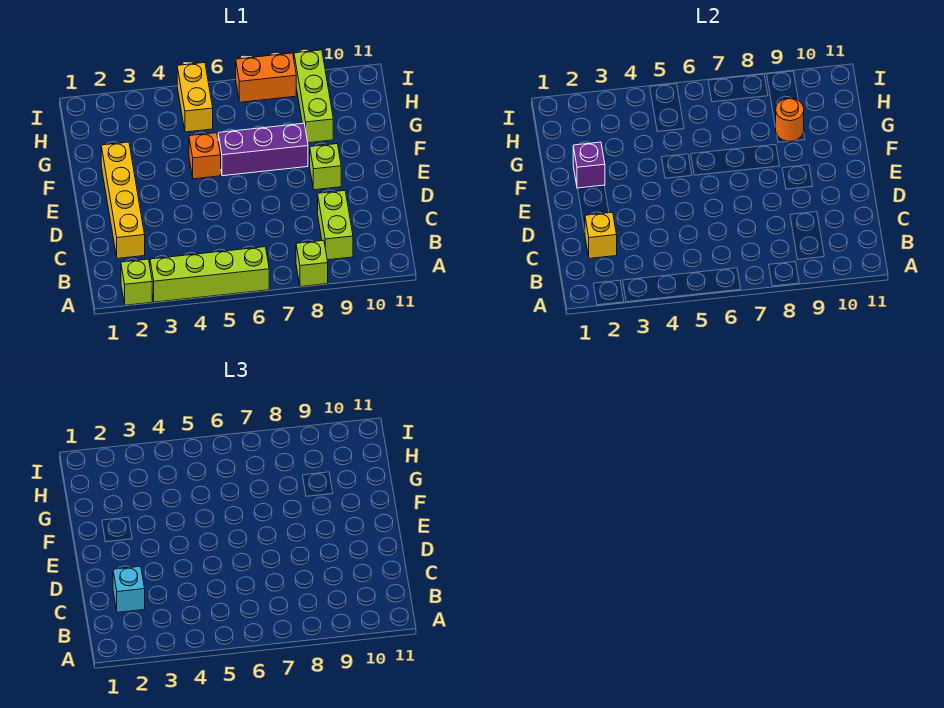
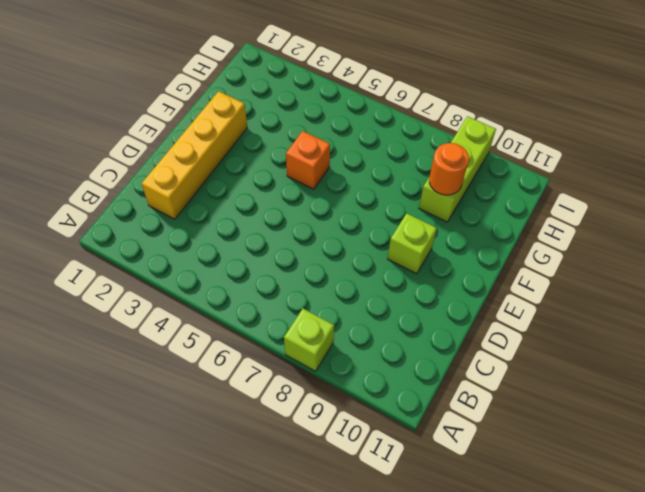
none -> lime brick A2 level 1
none -> lime brick A3:A6 level 1
none -> lime brick B9:C9 level 1

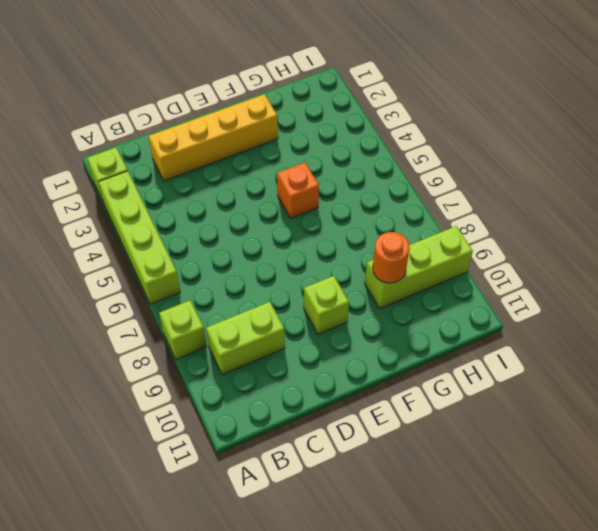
none -> purple brick F6:F8 level 1
none -> yellow brick H5:I5 level 1
none -> orange brick I7:I8 level 1

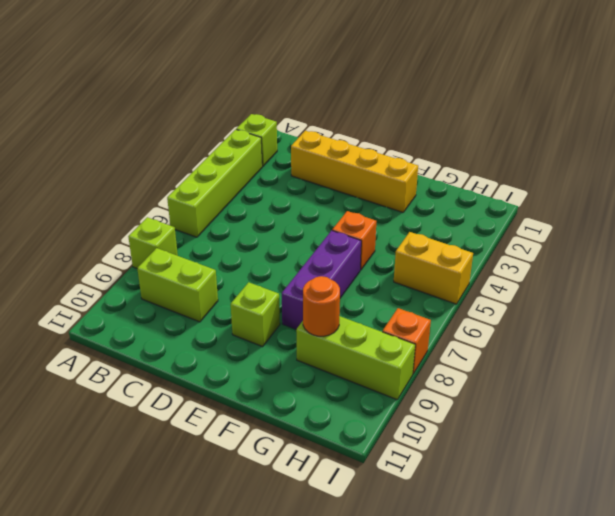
orange brick I8 level 1 -> orange brick I7:I8 level 1
none -> yellow brick C2 level 2
none -> purple brick F2 level 2
none -> cyan brick C2 level 3

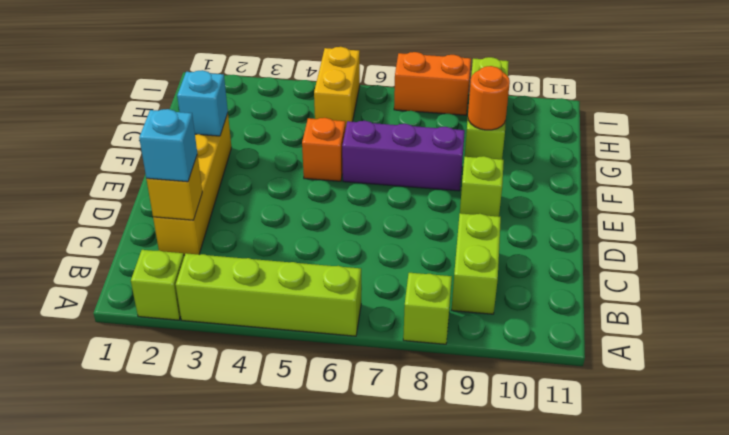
cyan brick F2 level 2 -> purple brick F2 level 2

